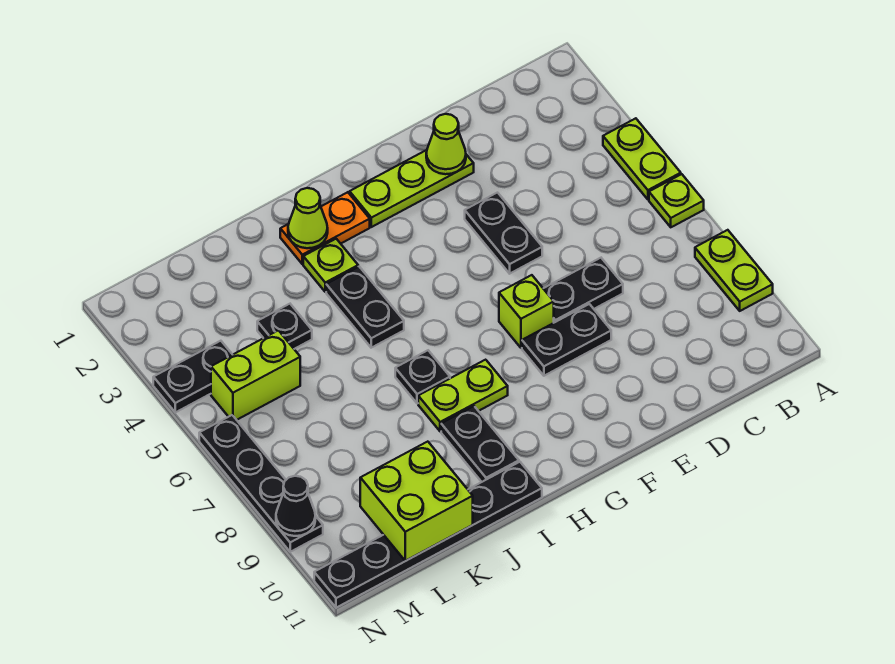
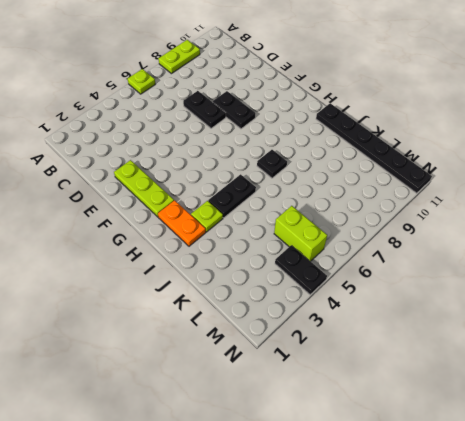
none -> lime plate A4:A5 level 1
none -> black plate E4:E5 level 1
none -> lime brick F7 level 1

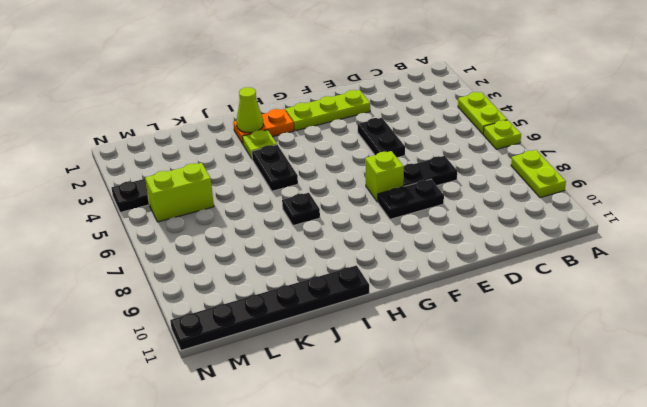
none -> lime plate H8:I8 level 1
none -> black plate I9:I10 level 1
none -> black plate K4 level 1

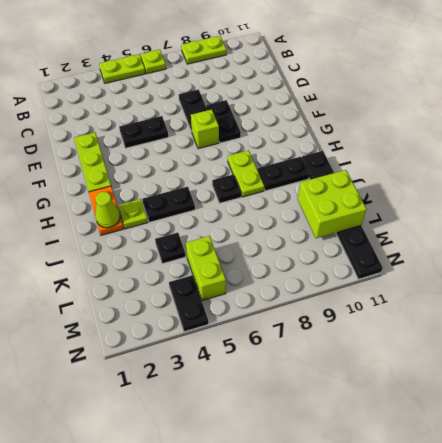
none -> black plate N6:N9 level 1
none -> lime cone E2 level 2
none -> black cone N9 level 2

